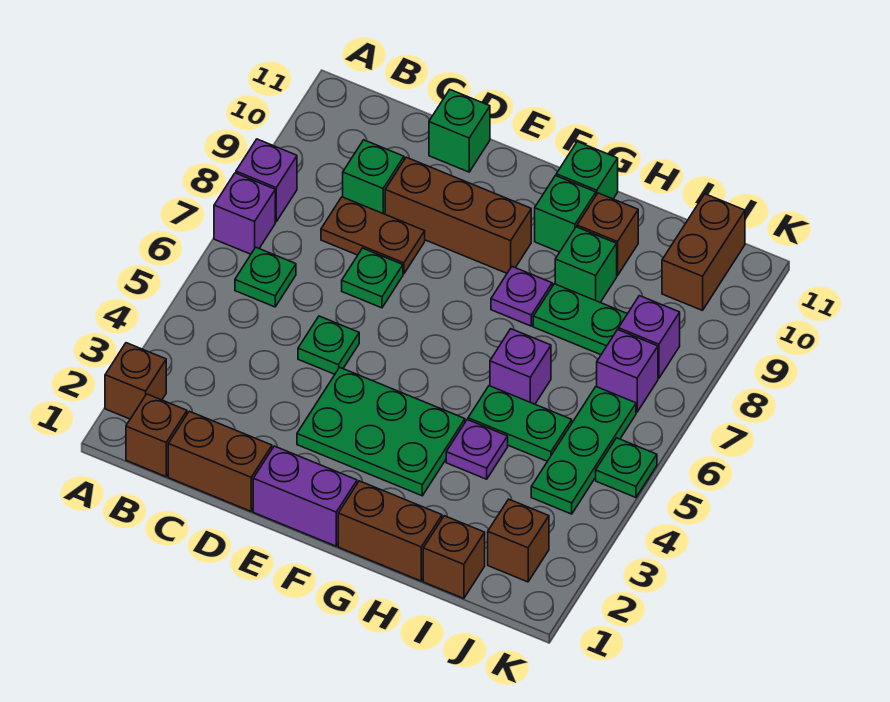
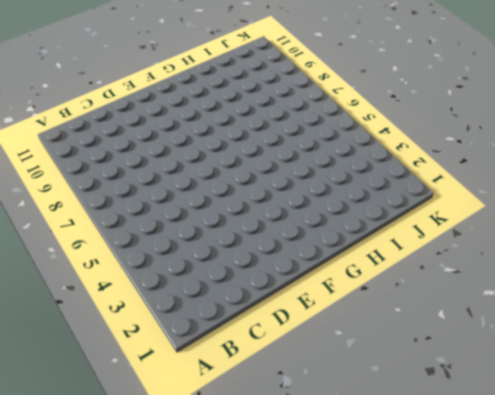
none -> brown brick A2 level 1
none -> purple brick A7 level 1
none -> purple brick A8 level 1
none -> brown brick B1 level 1

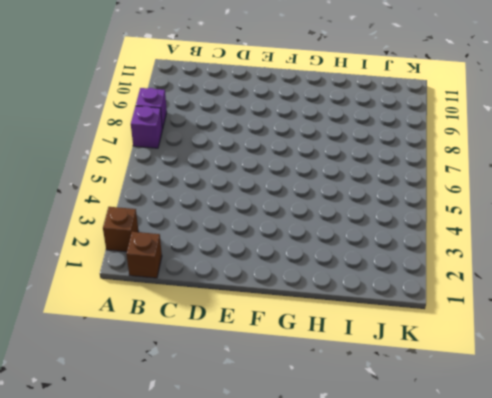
none -> green plate B6 level 1
none -> brown brick C1:D1 level 1
none -> brown plate C8:D8 level 1
none -> green brick C9 level 1

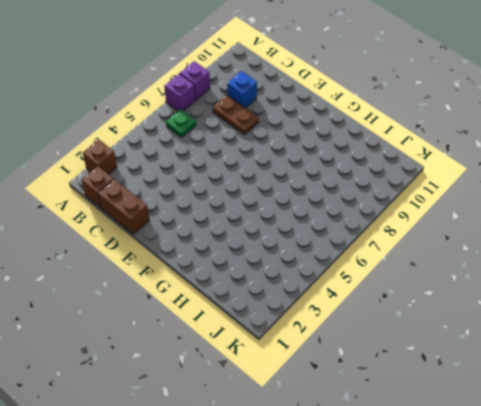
blue brick C9 level 1 -> green brick C9 level 1
none -> green plate D5 level 1
none -> green plate D7 level 1
none -> brown brick D9:F9 level 1
none -> green brick D11 level 1

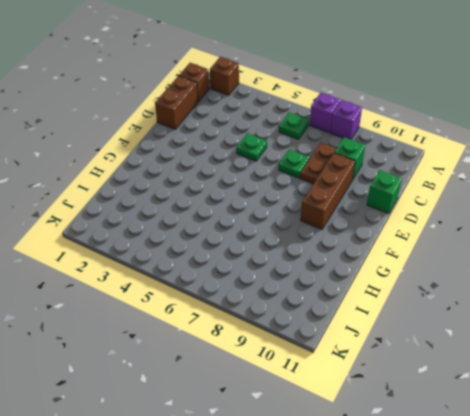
none -> purple brick E1:F1 level 1
none -> green plate E3:G4 level 1
none -> brown brick G1:H1 level 1
none -> purple plate G8 level 1

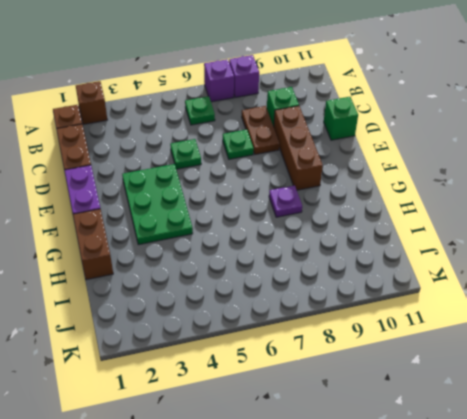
none -> green brick G10 level 1
none -> green brick G11 level 1
none -> purple plate H4 level 1
none -> green plate H5:I5 level 1

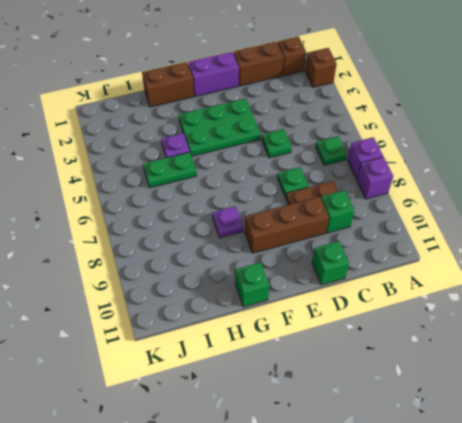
none -> green brick G10 level 1
none -> purple brick H6 level 1
none -> green plate H8:I8 level 1
none -> green brick H9 level 1

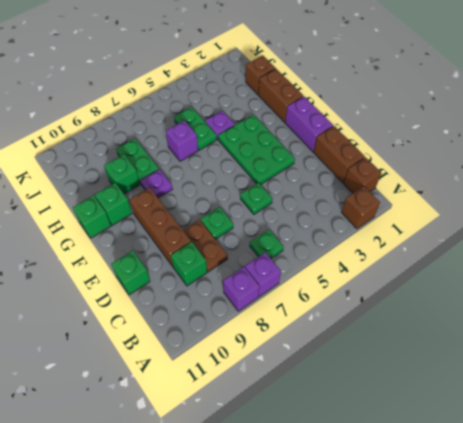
none -> brown brick H10 level 1
none -> brown brick J2 level 1
none -> green plate J4:J6 level 1
none -> purple brick J7 level 1

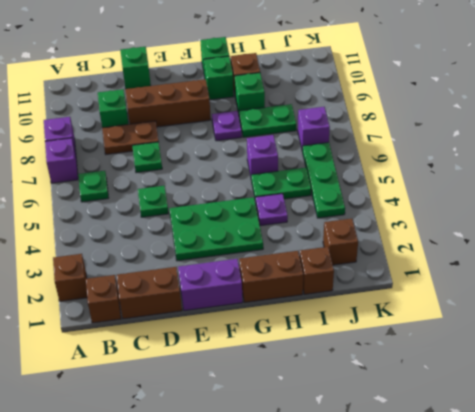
none -> purple brick J8 level 1
none -> brown brick J10:J11 level 1
none -> green plate K5 level 1

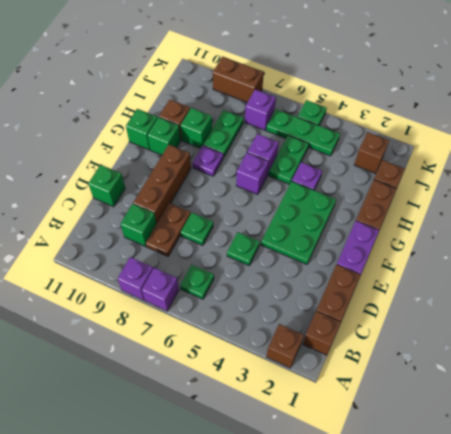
purple brick G6 level 1 -> purple brick J8 level 1
brown brick K8:K9 level 1 -> brown brick J10:J11 level 1

